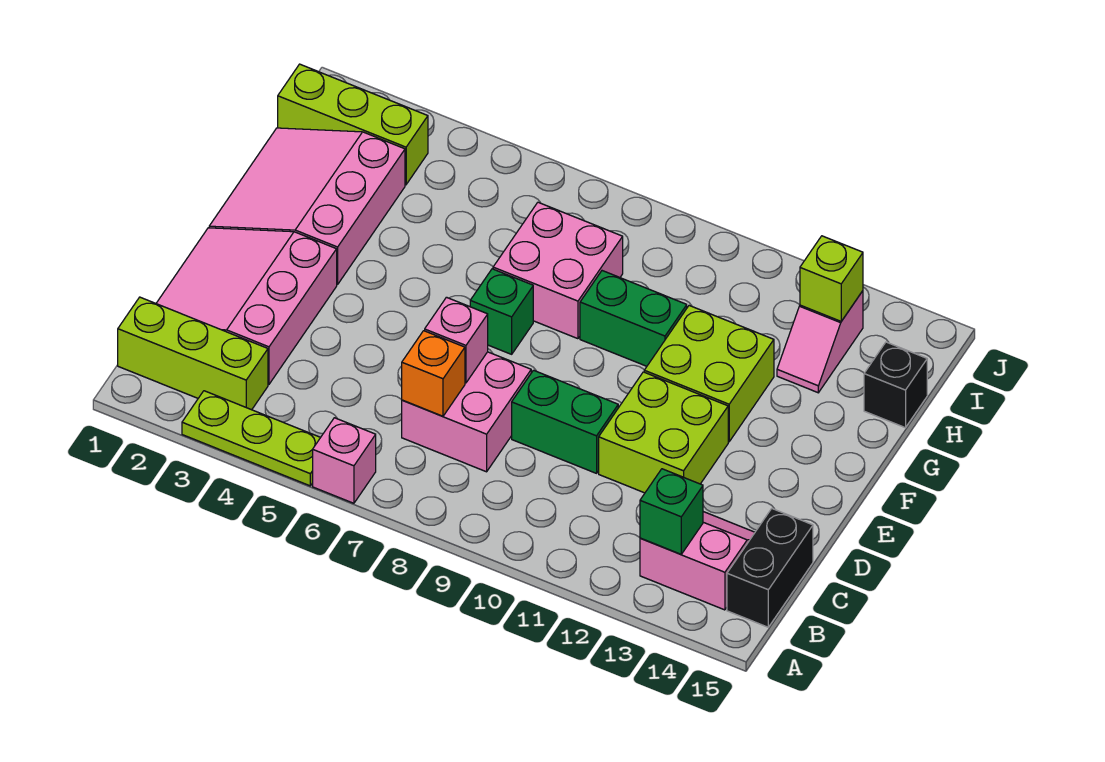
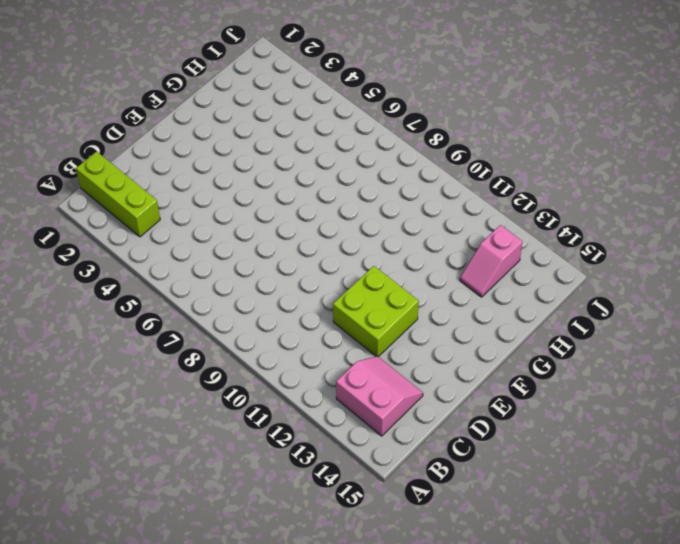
none -> lime plate A3:A5 level 1
none -> pink brick A6 level 1
none -> black brick B15:C15 level 1

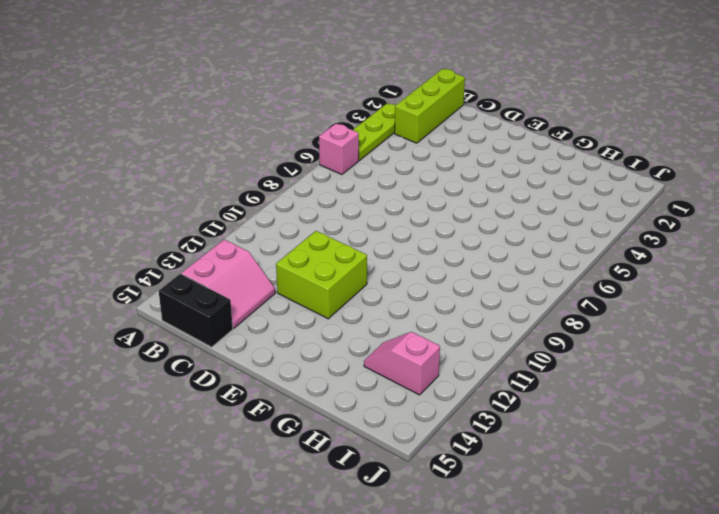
none -> pink slope C1:E3 level 1 top 3
none -> pink brick C7:D8 level 1
none -> green brick D9:D10 level 1

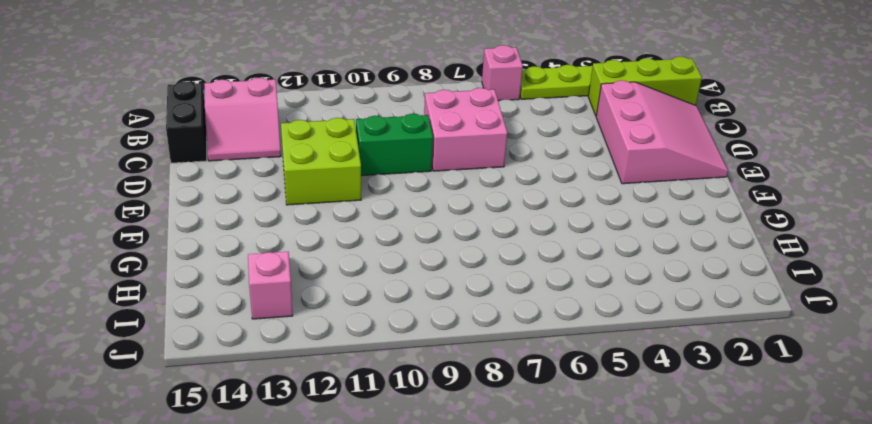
none -> pink slope F1:H3 level 1 top 3
none -> green brick F7 level 1
none -> lime brick F11:G12 level 1

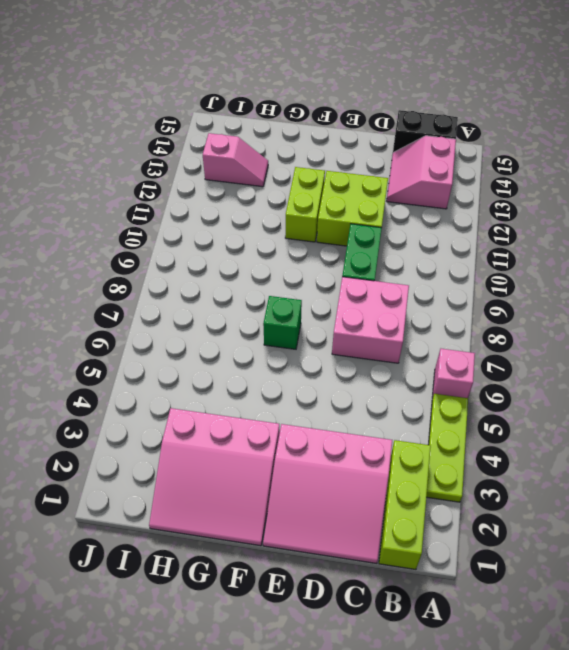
lime brick F11:F12 level 1 -> lime brick F11:G12 level 1
none -> pink brick G7:H8 level 1
none -> green brick G9:G10 level 1
none -> black brick H15 level 1

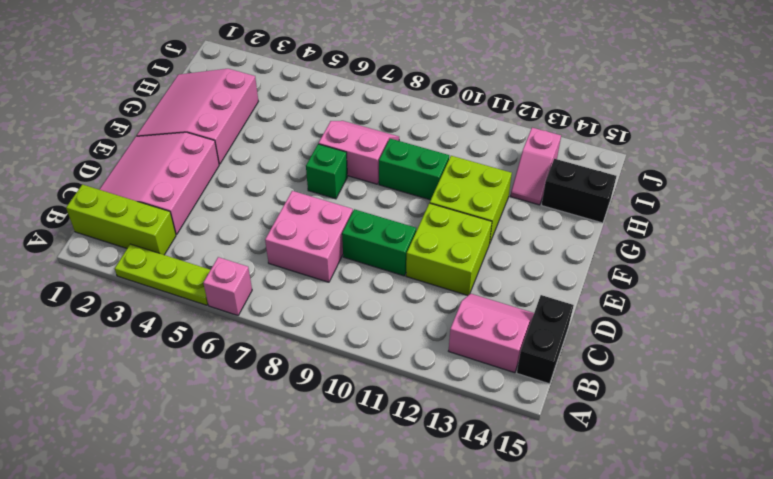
pink slope G7:H8 level 1 top G -> pink brick G7:H8 level 1
black brick H14:H15 level 1 -> black brick H15 level 1
none -> lime brick I1:I3 level 1
none -> green brick B13 level 2
none -> orange brick C7 level 2

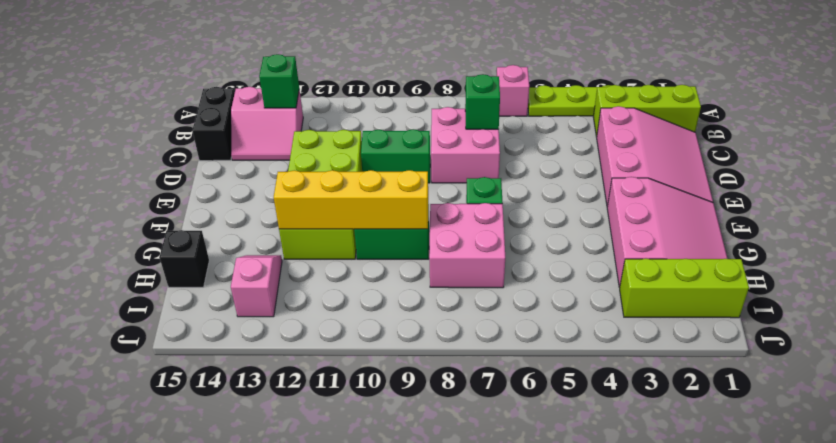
green brick C7 level 2 -> orange brick C7 level 2
yellow brick G9:G12 level 2 -> none
none -> pink brick D7 level 2
none -> lime brick I13 level 2

